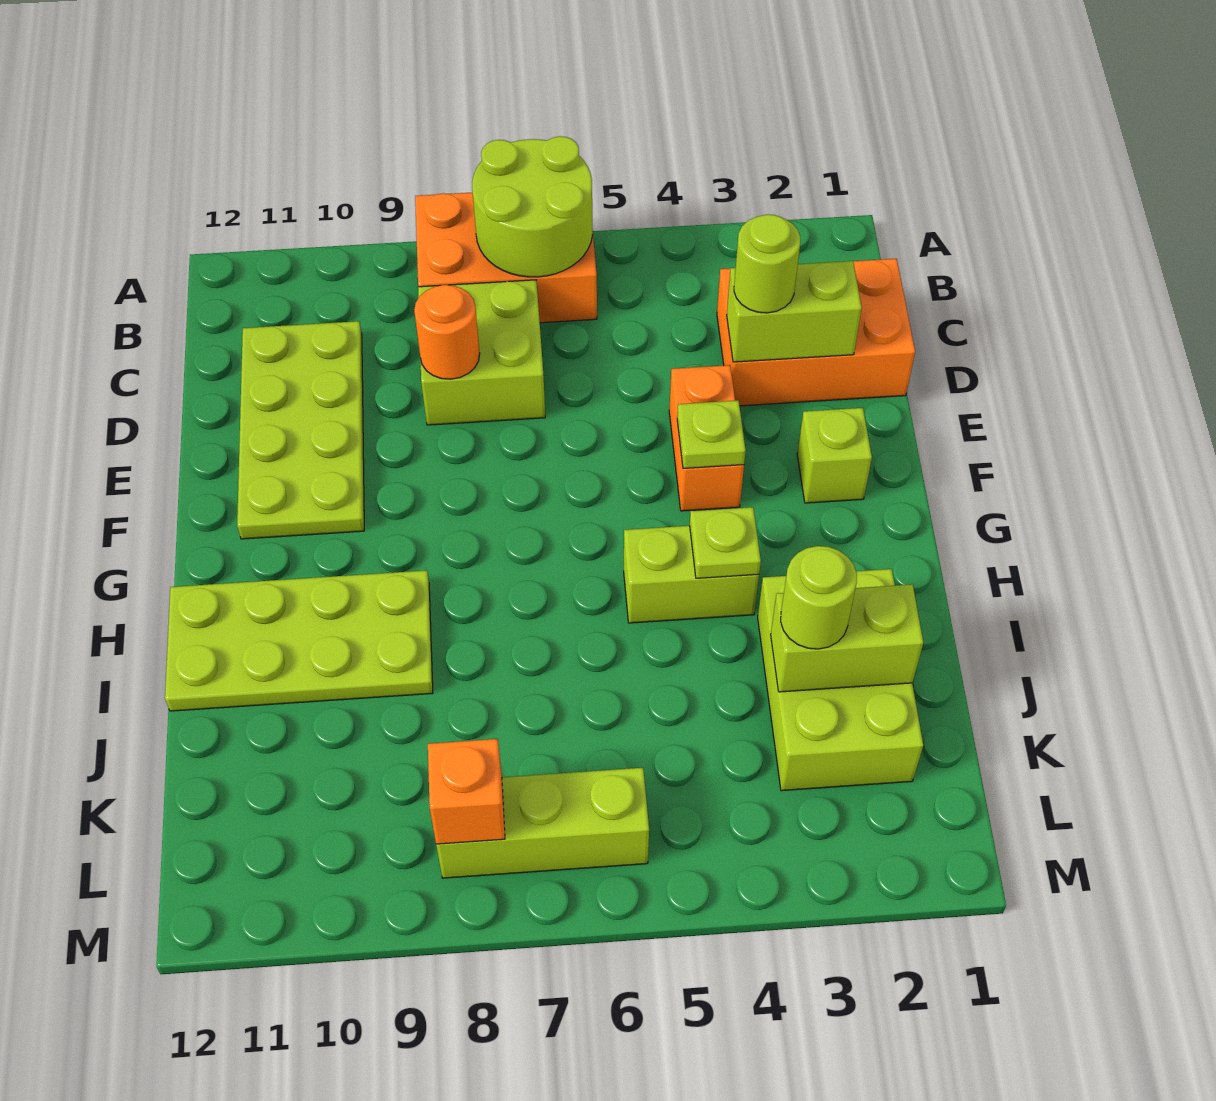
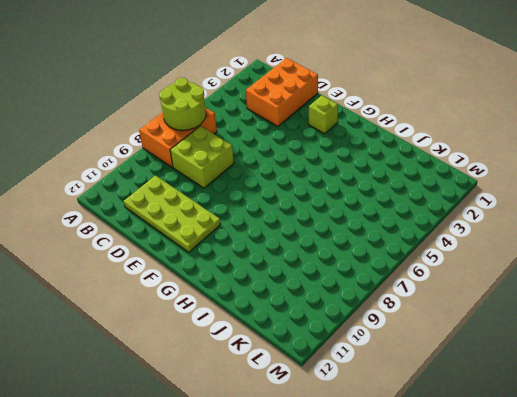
none -> orange brick E4:F4 level 1
none -> lime brick H4:H5 level 1
none -> lime plate H9:I12 level 1

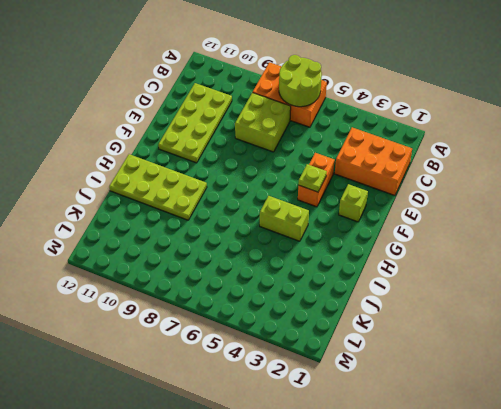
none -> lime brick I2:K3 level 1
none -> lime brick L6:L8 level 1
none -> lime brick D2:D3 level 2

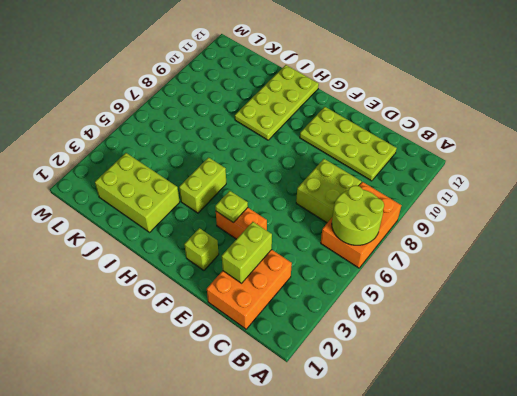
none -> lime brick L6:L8 level 1
none -> orange round brick D8 level 2
none -> lime plate H4 level 2

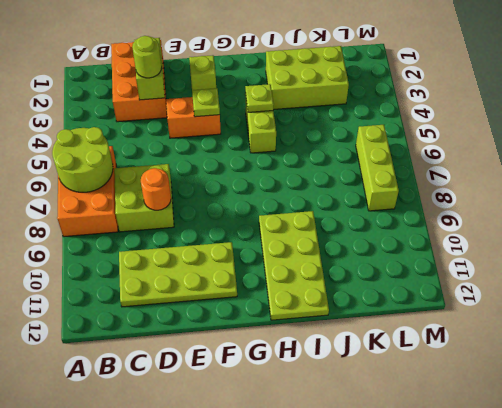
none -> lime brick J2:J3 level 2
none -> orange brick L8 level 2
none -> lime round brick J3 level 3

